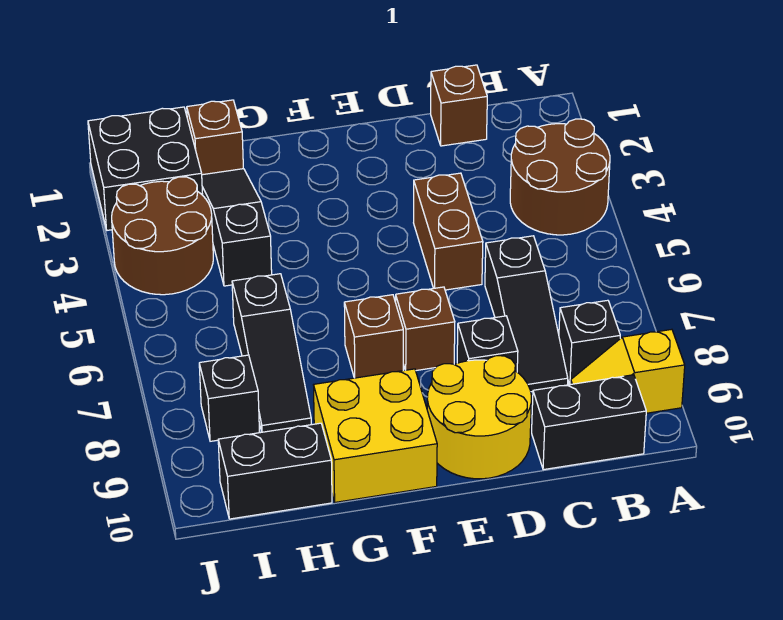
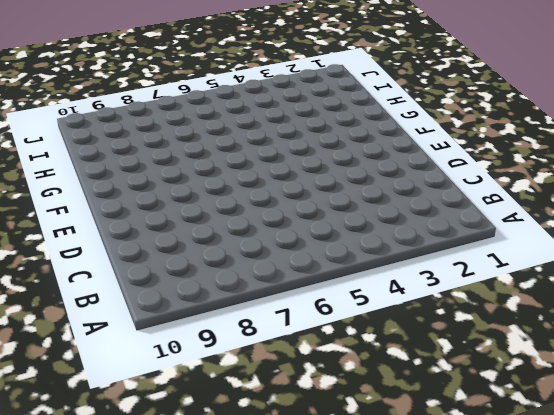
none -> brown round brick A3:B4 level 1
none -> yellow slope A9:B9 level 1 top A
none -> black brick B8 level 1

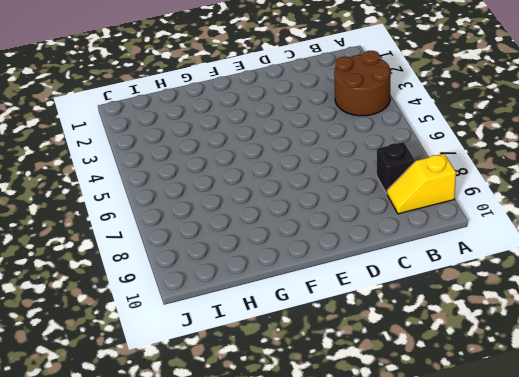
none -> black brick B10:C10 level 1
none -> brown brick C1 level 1
none -> black slope C6:C8 level 1 top 6

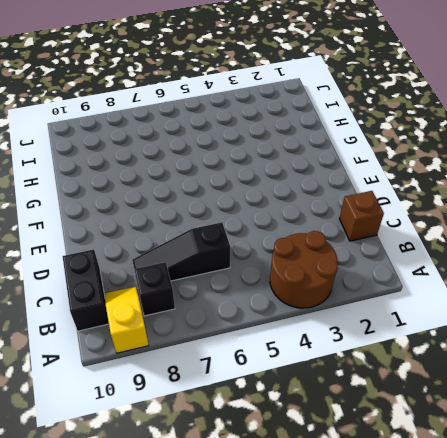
none -> brown brick D4:D5 level 1
none -> black brick D8 level 1
none -> yellow round brick D9:E10 level 1

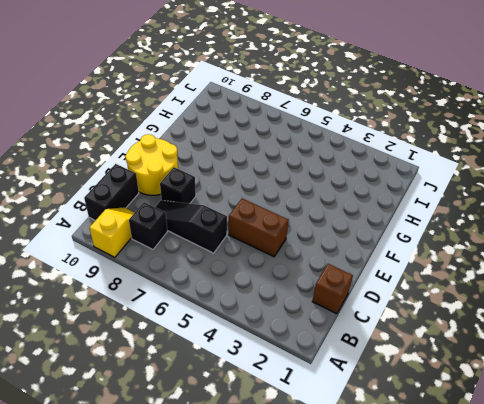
none -> brown round brick A3:B4 level 1
none -> brown brick E7 level 1
none -> brown brick F7 level 1

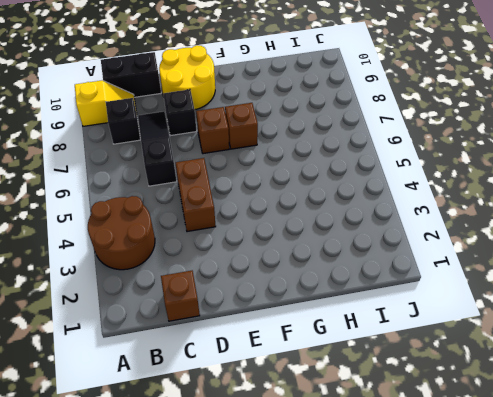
none -> yellow brick F9:G10 level 1
none -> brown brick H1 level 1
none -> black slope H2:H4 level 1 top 4

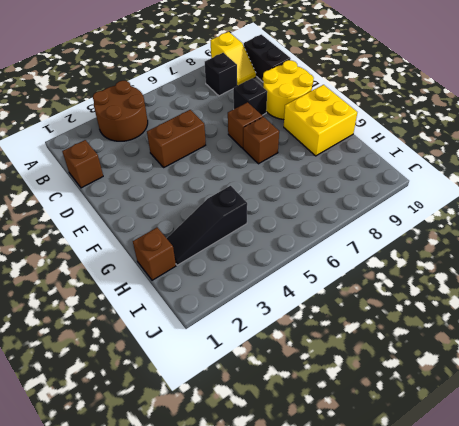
none -> black slope C6:C8 level 1 top 6
none -> black slope H6:H8 level 1 top 6
none -> black brick H10:I10 level 1

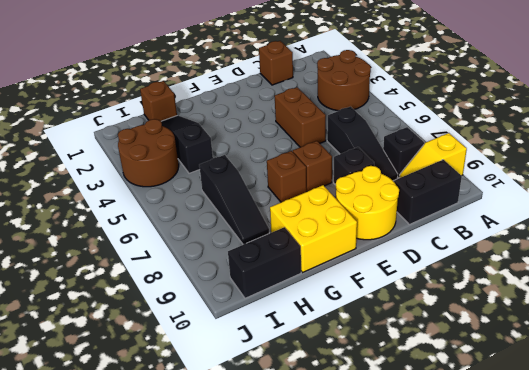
none -> black brick I1:J2 level 1
none -> black brick I8 level 1

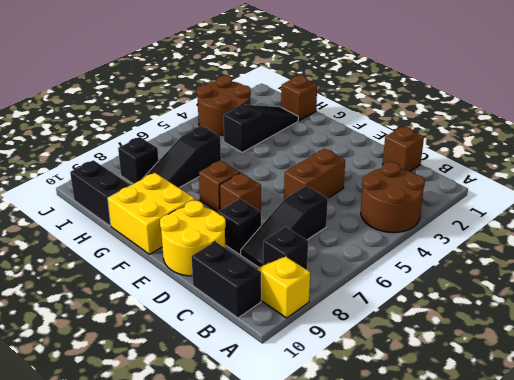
none -> black brick I1:J2 level 1

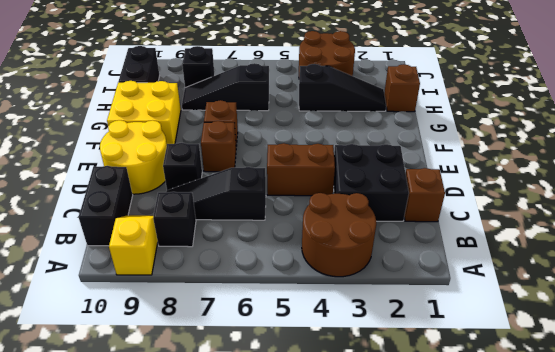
black brick C2:D3 level 1 -> black brick I1:J2 level 1

